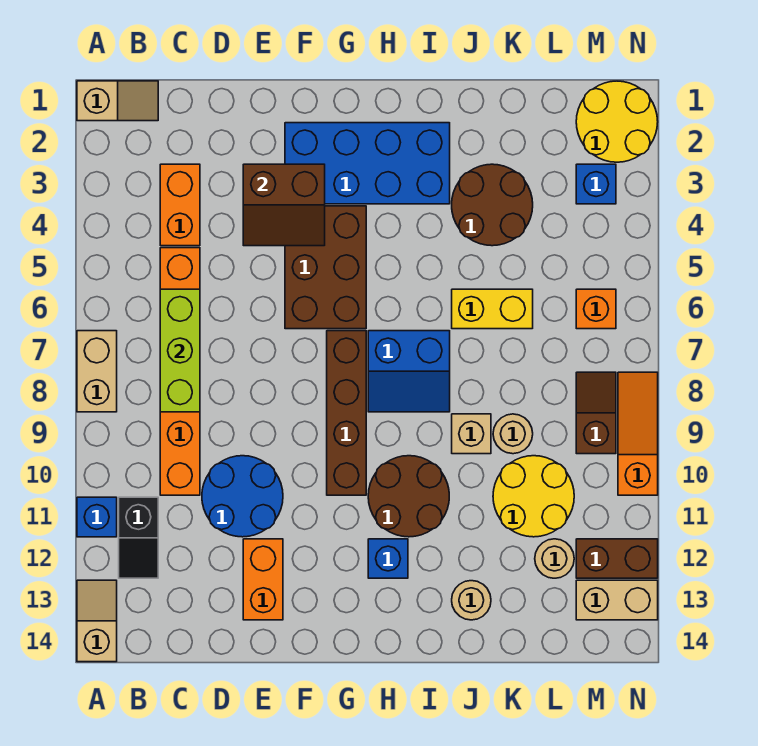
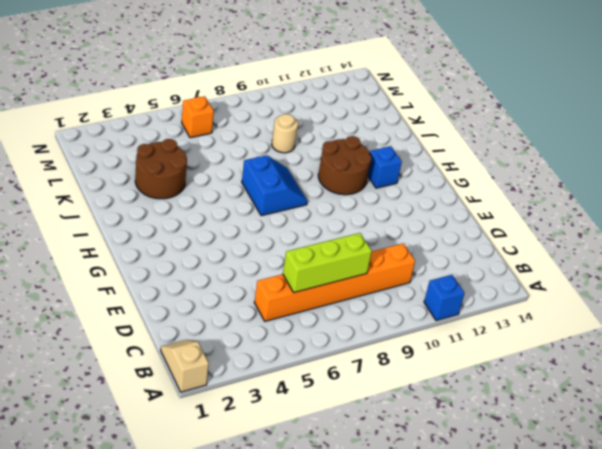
none -> tan brick A7:A8 level 1
none -> tan slope A13:A14 level 1 top 14
none -> black slope B11:B12 level 1 top 11
none -> orange brick C3:C4 level 1

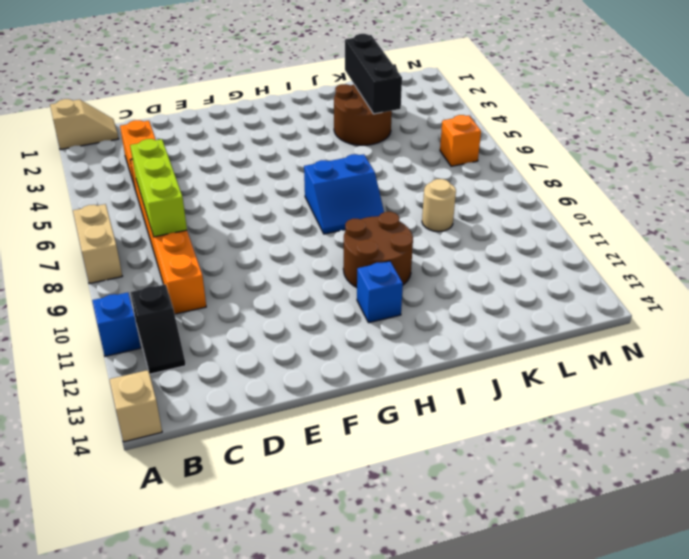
black brick K2:K4 level 2 -> none
none -> blue round brick D10:E11 level 1
none -> orange brick E12:E13 level 1
none -> blue brick F2:I3 level 1
none -> brown brick F4:G6 level 1

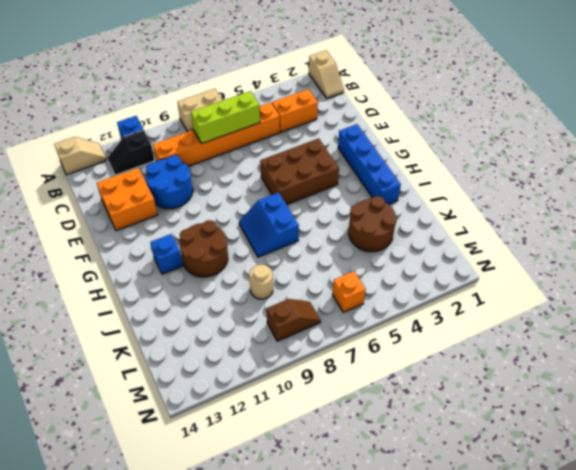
orange brick D12:E13 level 1 -> orange brick E12:E13 level 1
blue brick F2:I2 level 1 -> blue brick F2:I3 level 1
none -> brown brick G7:G10 level 1
none -> yellow brick J6:K6 level 1
none -> tan brick J9 level 1
none -> tan round brick J13 level 1

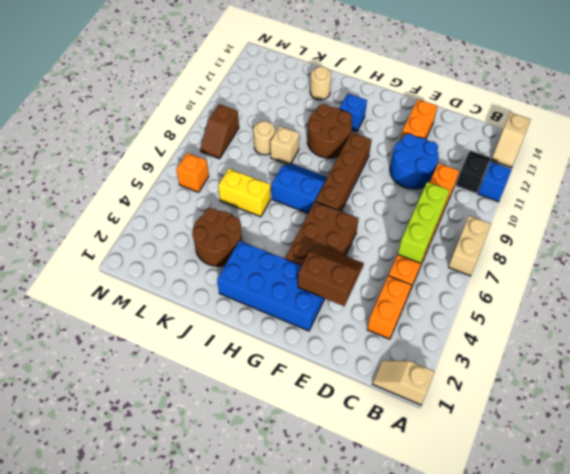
none -> yellow round brick K10:L11 level 1
none -> tan round brick L12 level 1
none -> yellow round brick M1:N2 level 1
none -> blue brick M3 level 1

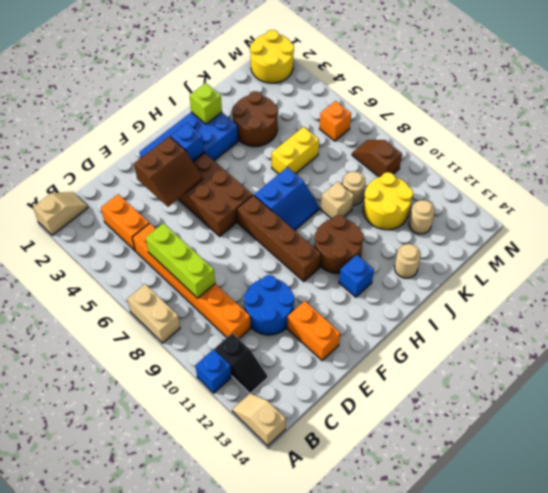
blue brick G3 level 2 -> blue brick M3 level 1
lime brick I2 level 2 -> none
none -> brown brick M12:N12 level 1
none -> tan brick M13:N13 level 1
none -> orange slope N8:N10 level 1 top 10

